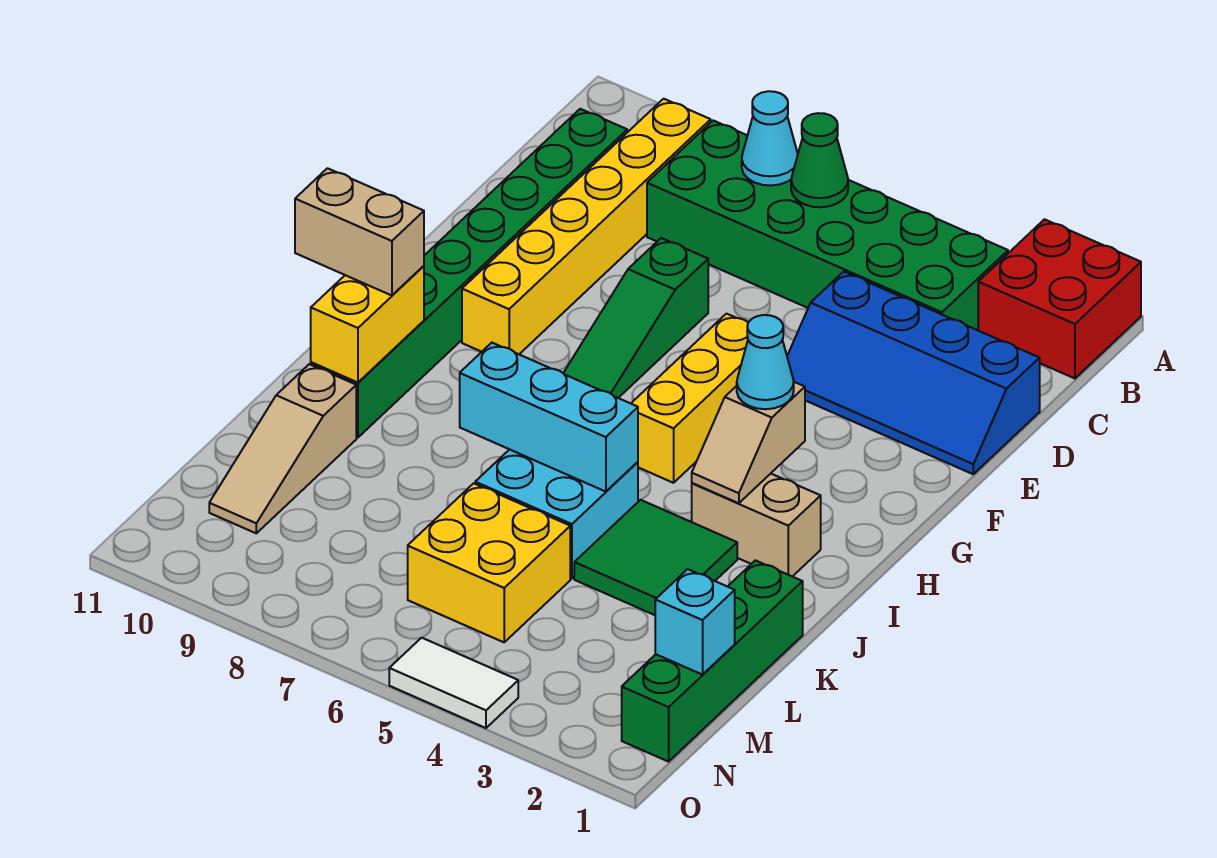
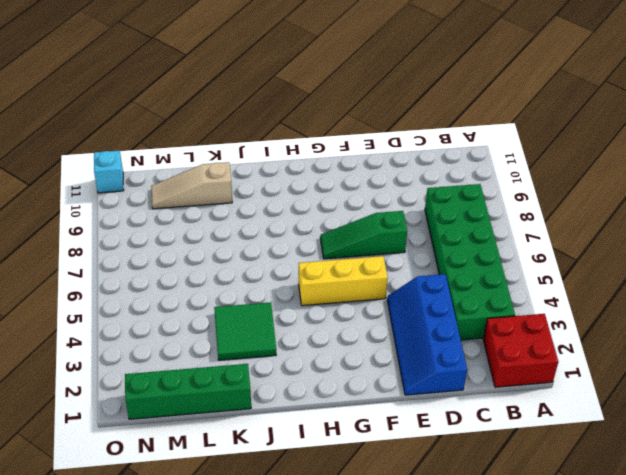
cyan brick O11 level 1 -> cyan brick M1 level 2
none -> yellow brick B9:G9 level 1
none -> green brick C10:J10 level 1
none -> tan brick I2:I3 level 1

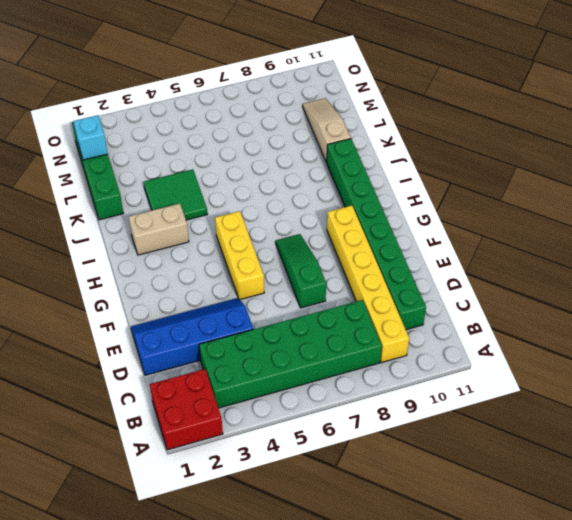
none -> cyan brick J5:K6 level 1
none -> yellow brick L5:M6 level 1
none -> white tile O4:O5 level 1

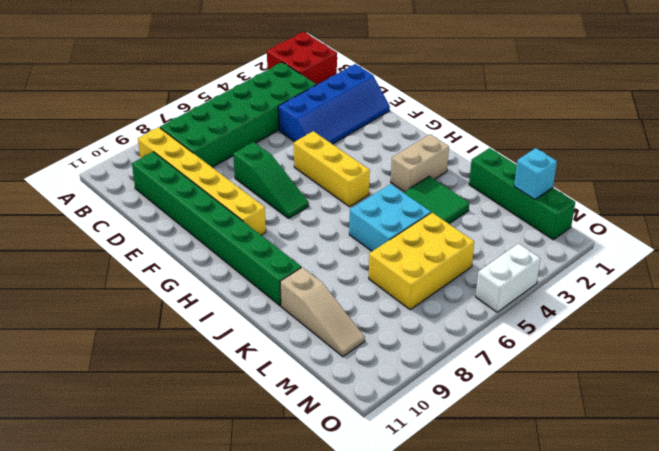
yellow brick L5:M7 level 1 -> yellow brick L5:M6 level 1
white brick O4:O5 level 1 -> white tile O4:O5 level 1
none -> green cone B6 level 2
none -> cyan cone B7 level 2
none -> tan slope H3:I3 level 2 top H

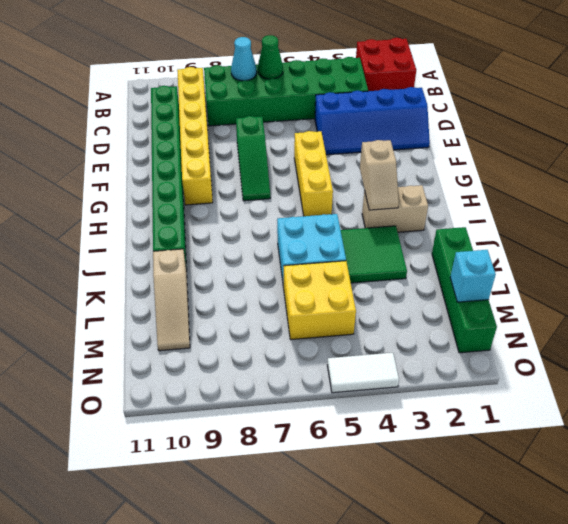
none -> yellow brick I10:J10 level 2
none -> cyan brick J5:J7 level 2
none -> cyan cone H3 level 3

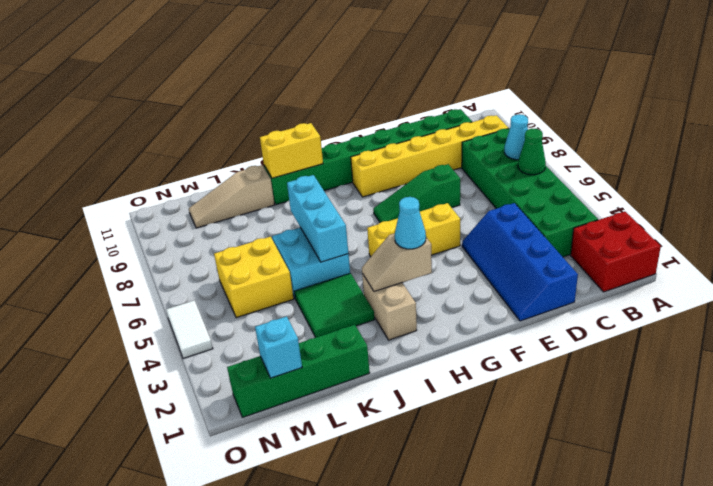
none -> tan brick I10:I11 level 3

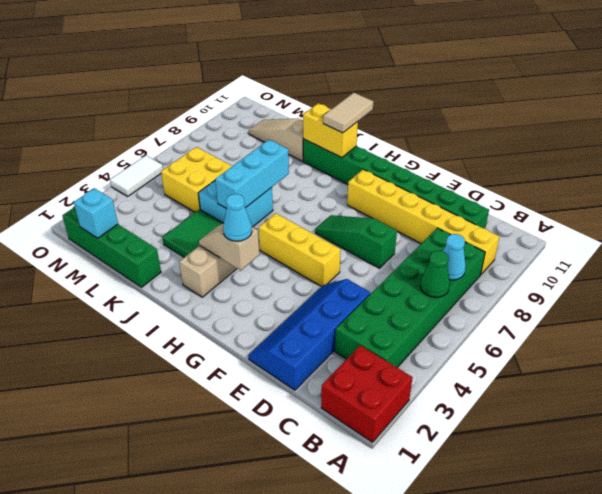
tan tile I10:I11 level 3 -> tan brick I10:I11 level 3

